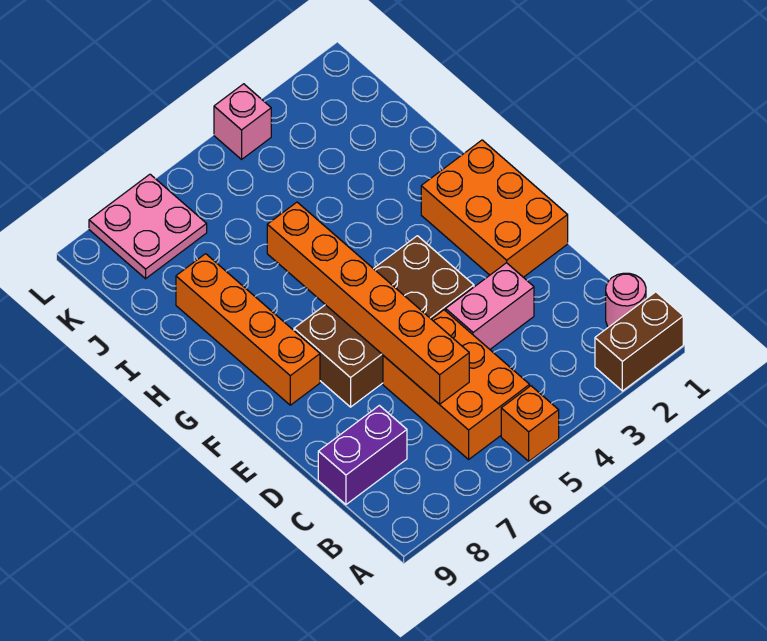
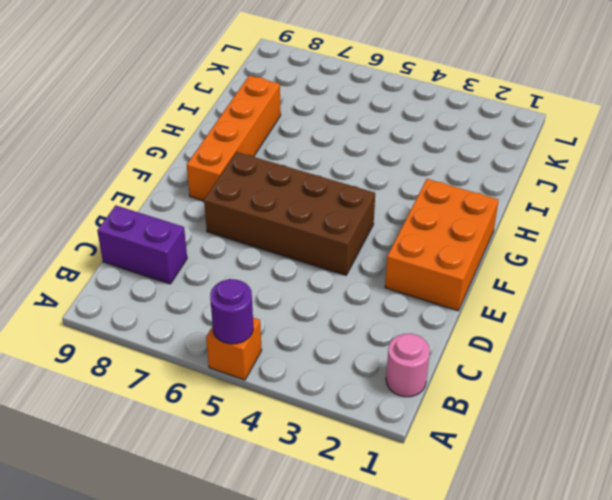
purple round brick A5 level 2 -> none
none -> brown brick A1:A2 level 1
none -> orange brick B5:D6 level 1
none -> pink brick D3:D4 level 1

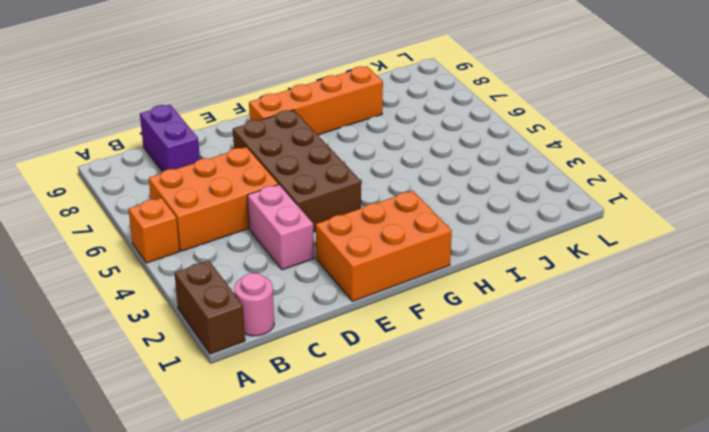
none -> pink plate K7:L8 level 1
none -> pink brick L4 level 1
none -> orange brick C6:H6 level 2

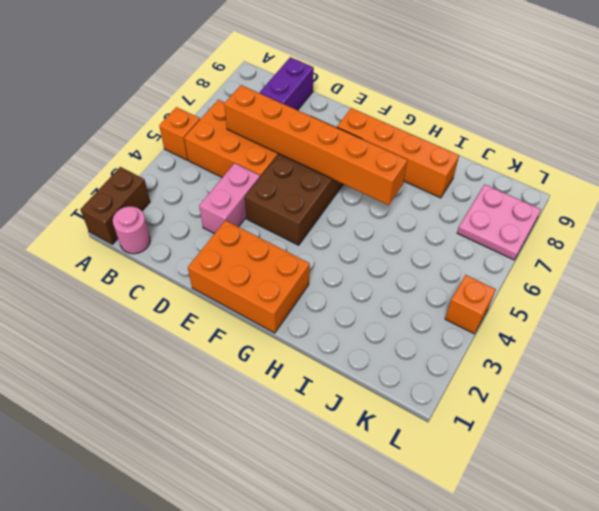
orange brick L4 level 1 -> pink brick L4 level 1

